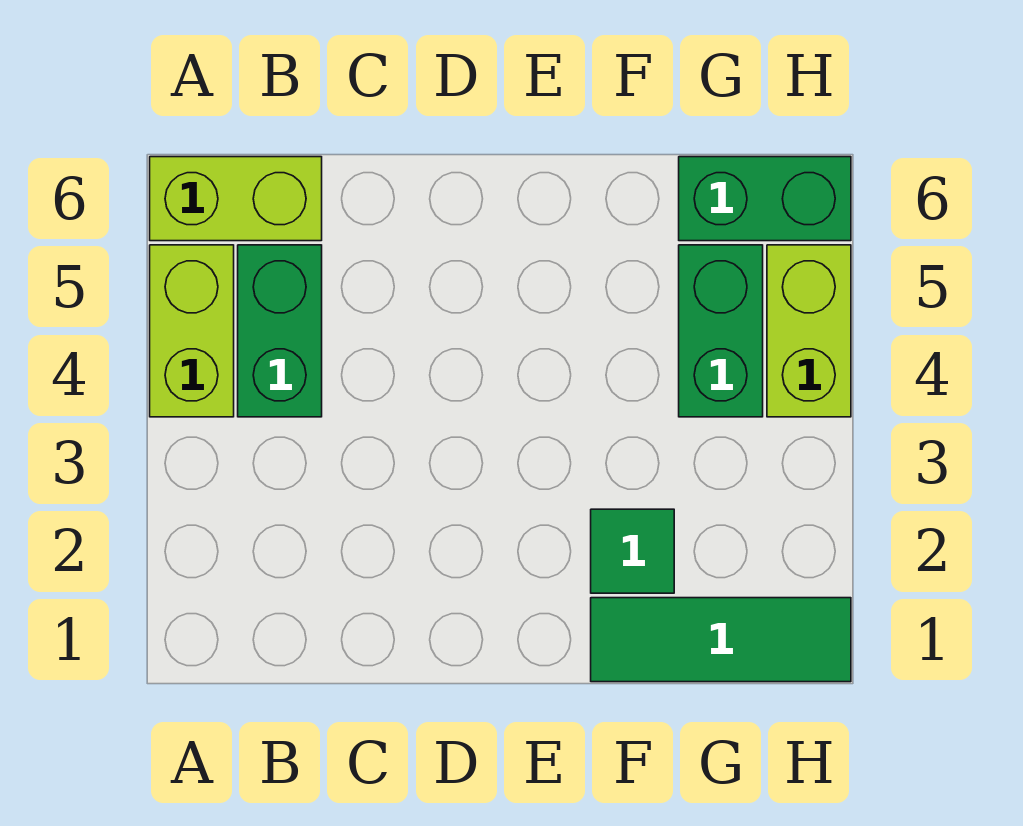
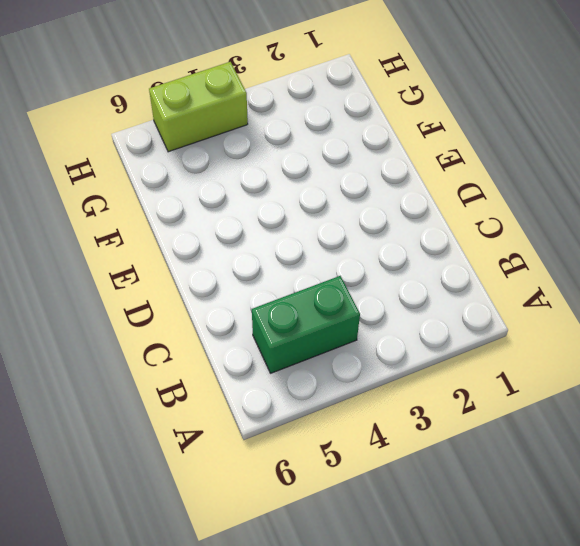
none -> lime brick A4:A5 level 1
none -> lime brick A6:B6 level 1

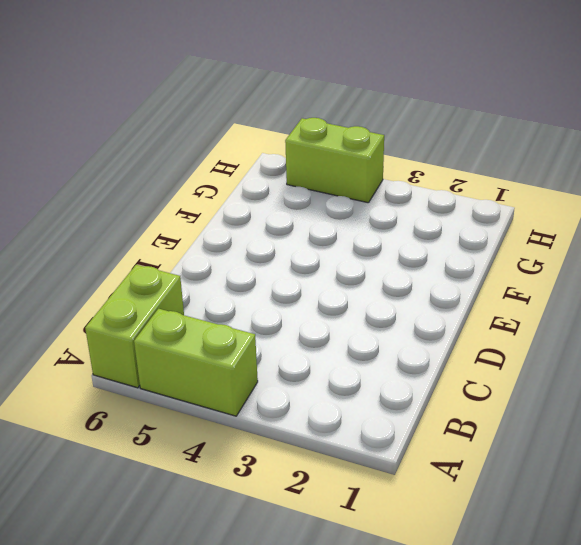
none -> green brick B4:B5 level 1
none -> green tile F1:H1 level 1

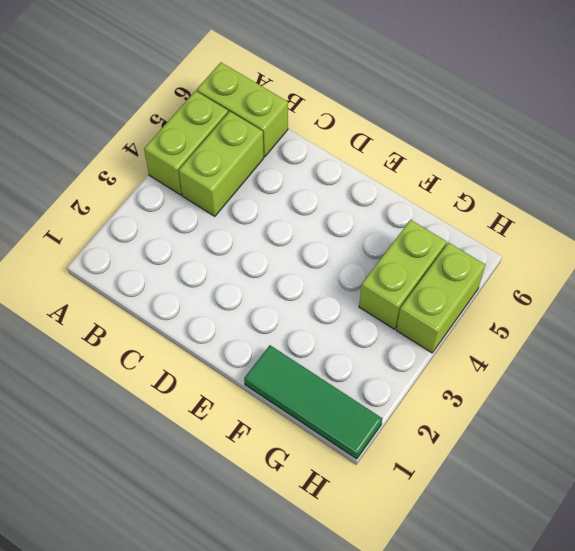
lime brick B4:B5 level 1 -> green brick B4:B5 level 1
lime brick G4:G5 level 1 -> green brick G4:G5 level 1
none -> green tile F2 level 1
none -> green brick G6:H6 level 1

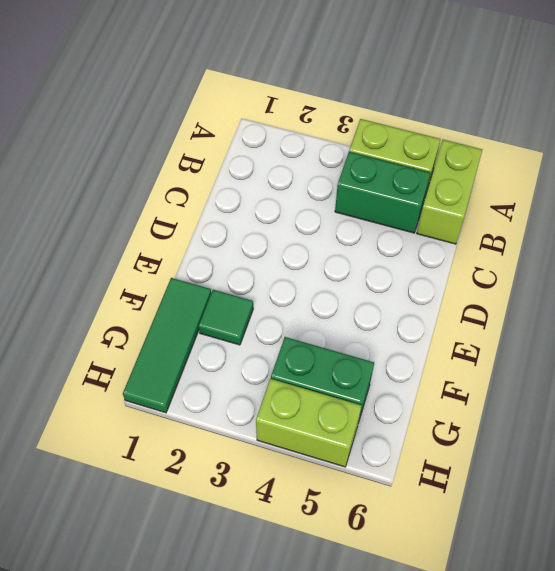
none -> green brick G6:H6 level 1

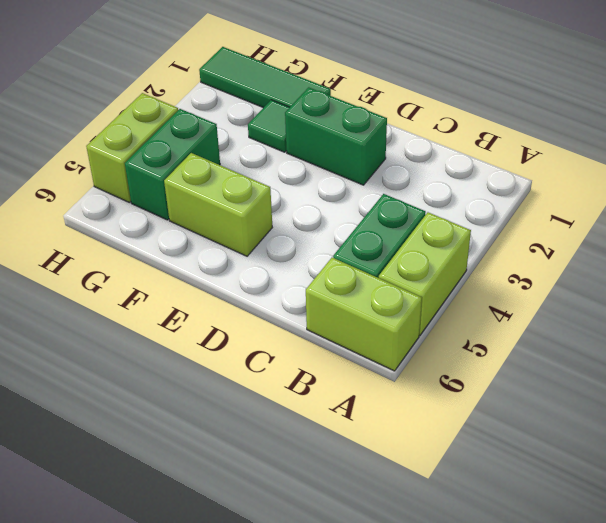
green brick D2:E2 level 1 -> green brick G6:H6 level 1
lime brick E5:F5 level 1 -> none

